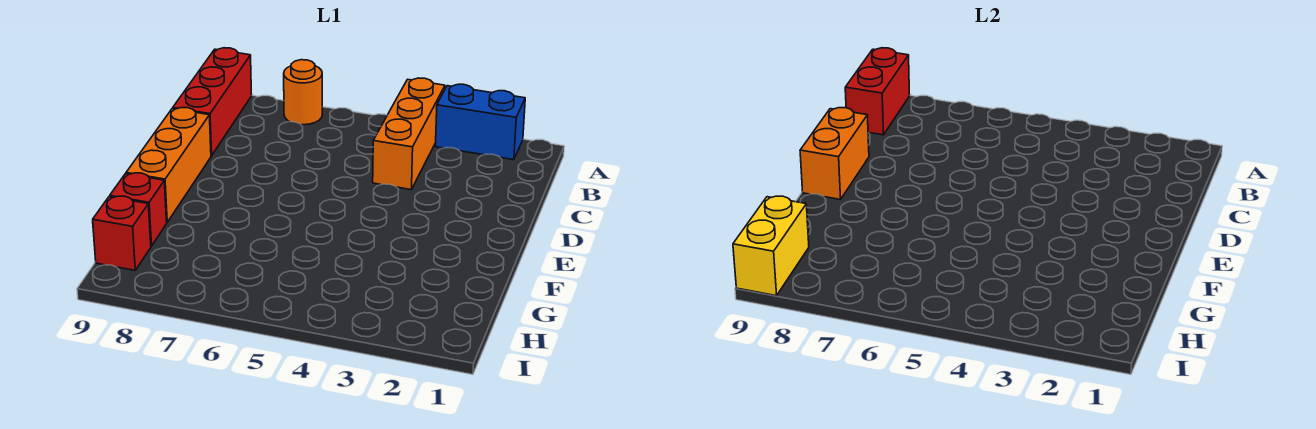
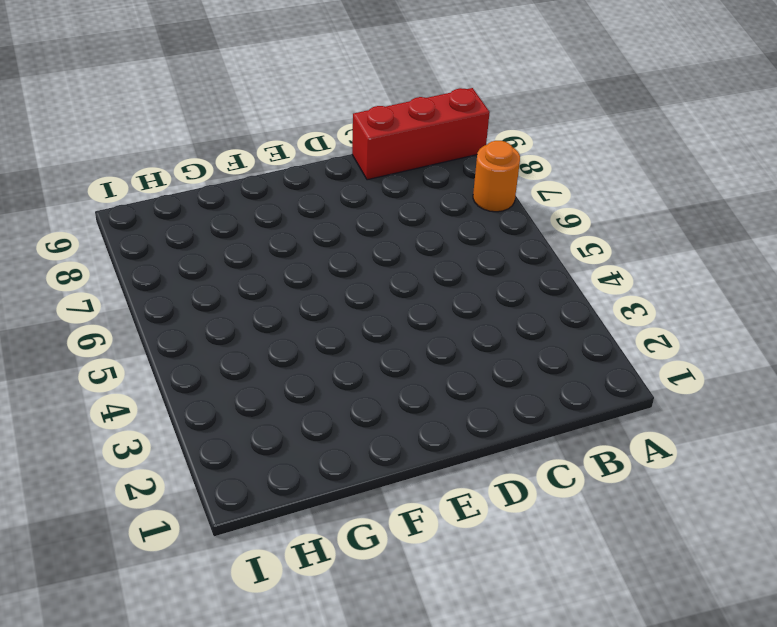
none -> blue brick A2:A3 level 1
none -> orange brick A4:C4 level 1

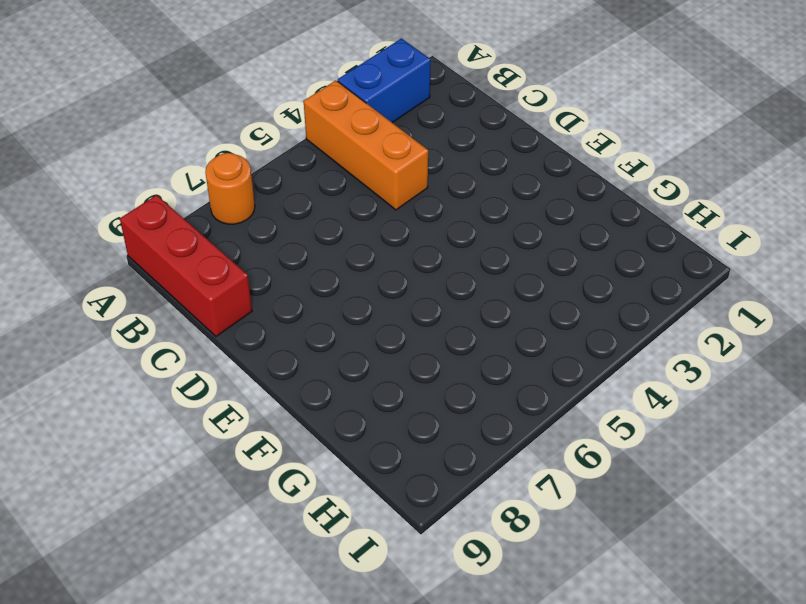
none -> orange brick D9:F9 level 1
none -> red brick G9 level 1

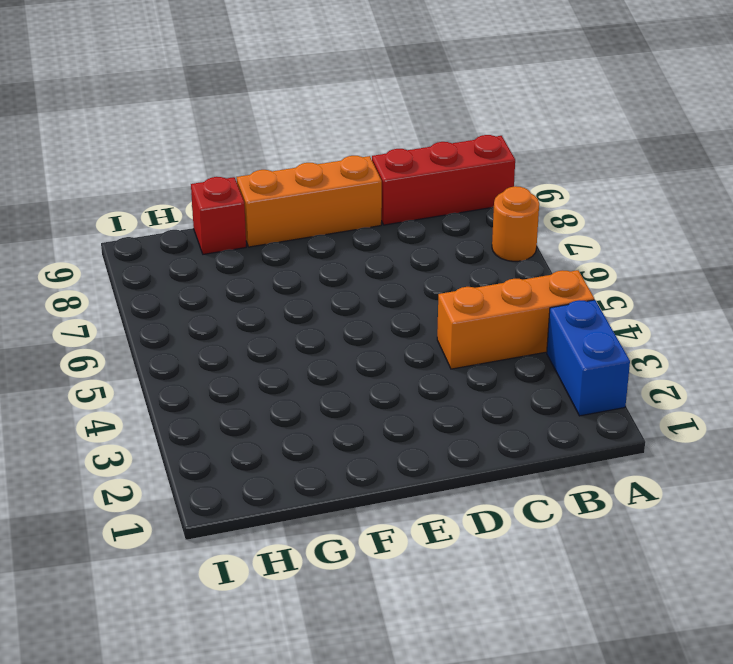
none -> red brick H9 level 1
none -> red brick A9:B9 level 2

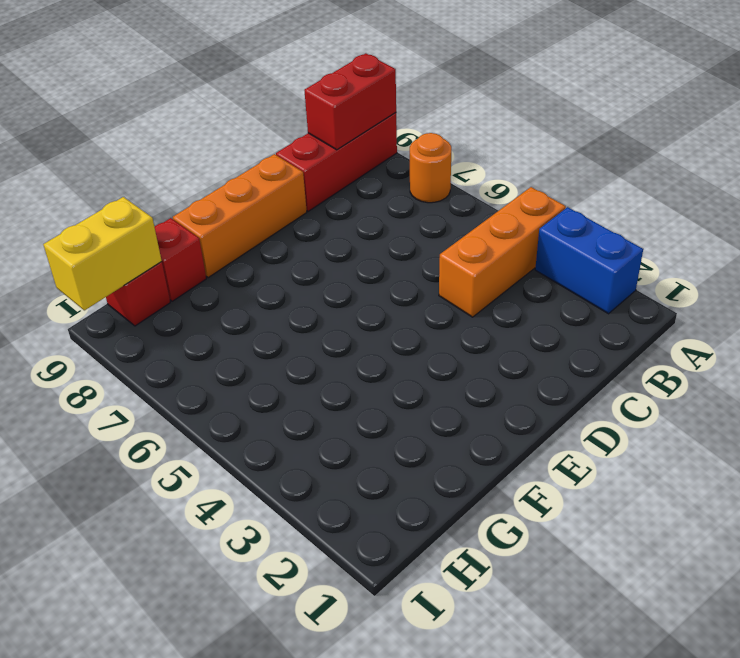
none -> orange brick D9:E9 level 2

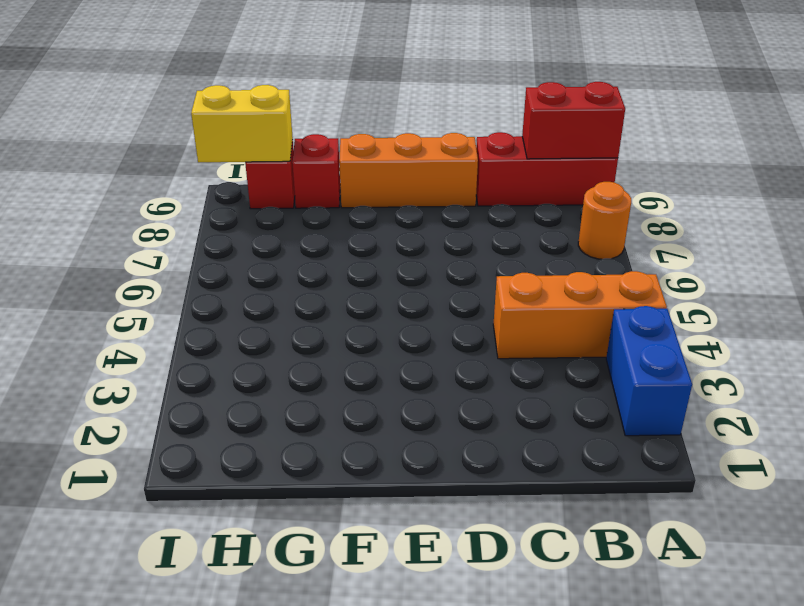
none -> orange brick D9:E9 level 2

